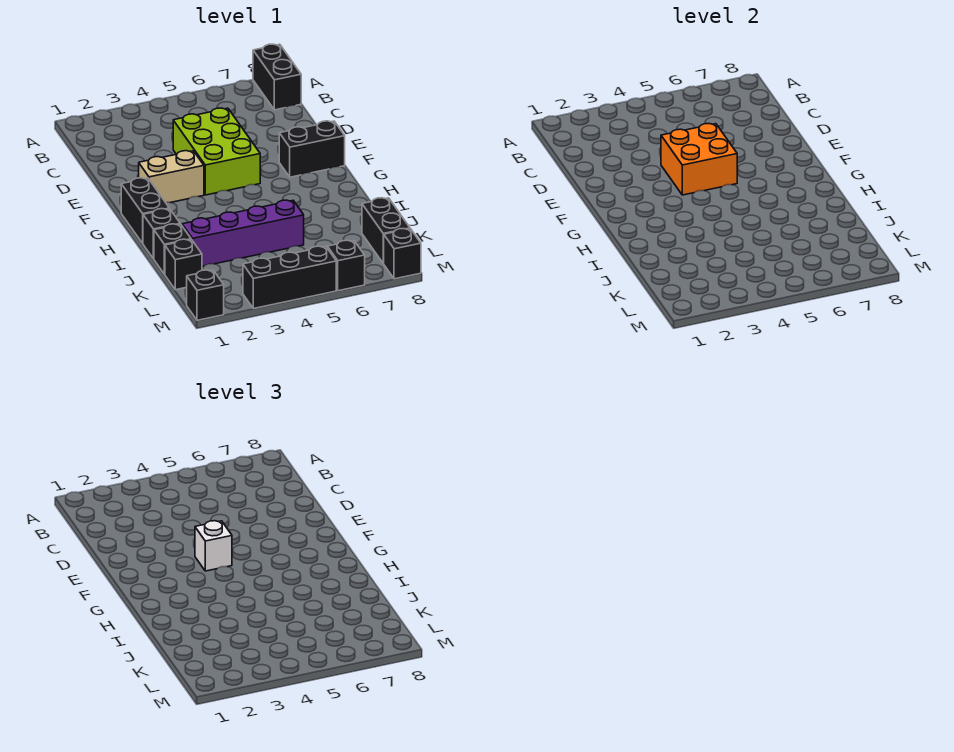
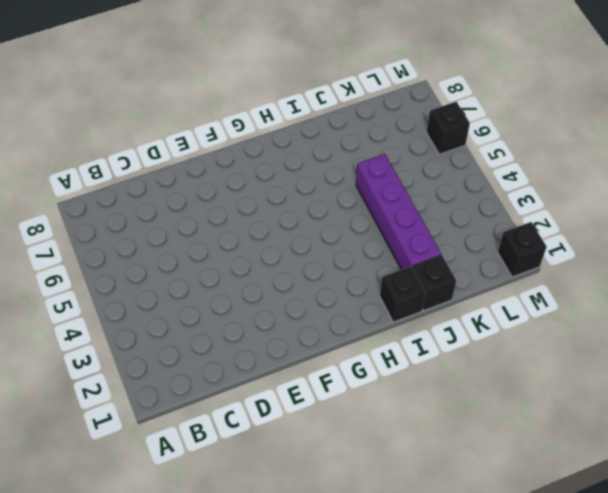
none -> black brick A8:B8 level 1
none -> lime brick D4:F5 level 1
none -> tan brick F2:F3 level 1

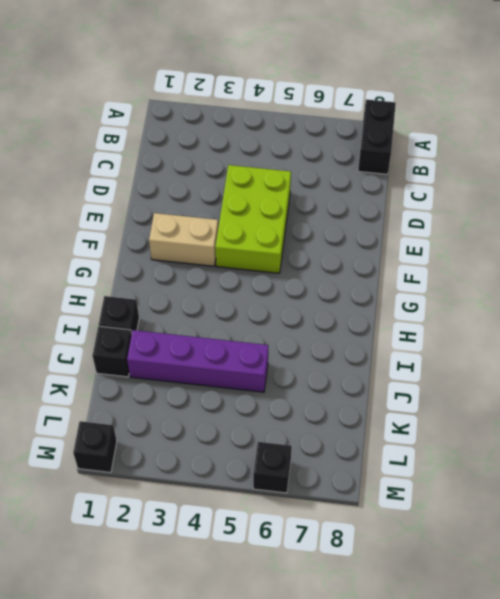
none -> black brick F7:F8 level 1
none -> black brick G1:H1 level 1
none -> black brick K1 level 1

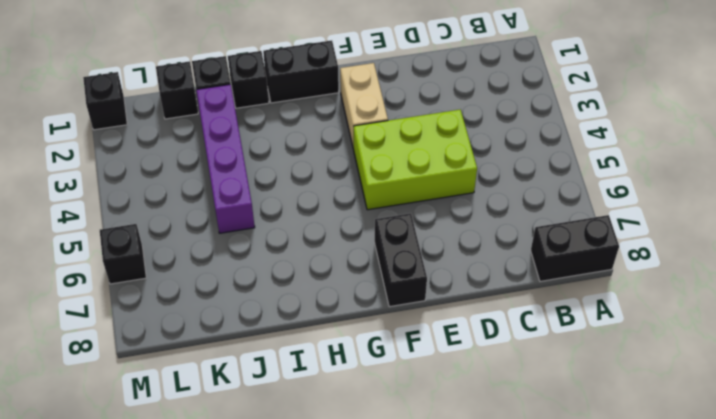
none -> black brick K8:L8 level 1
none -> black brick M3:M5 level 1
none -> black brick M8 level 1

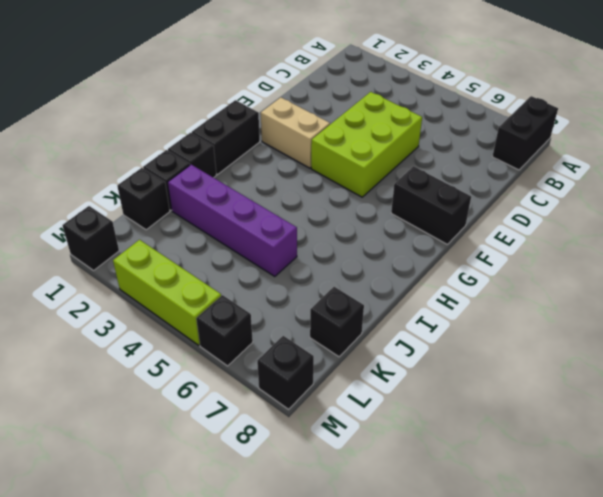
black brick K8 level 1 -> black brick K8:L8 level 1
lime brick M3:M5 level 1 -> black brick M3:M5 level 1
none -> orange brick E4:F5 level 2
none -> white brick F4 level 3

